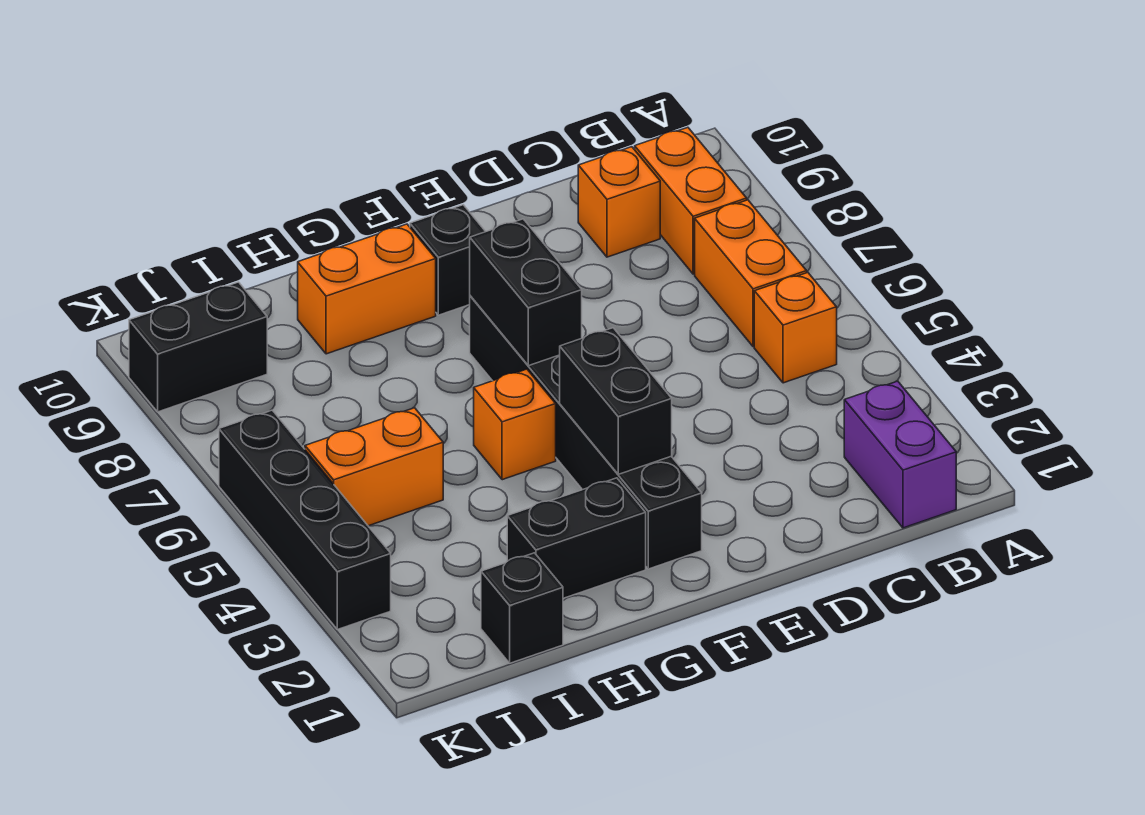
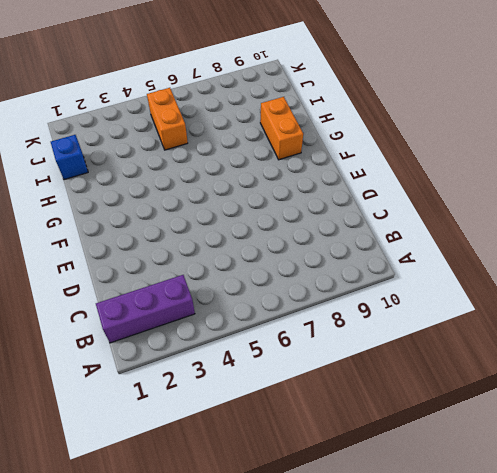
purple brick B1:B3 level 1 -> purple brick B1:B2 level 1
blue brick I1 level 1 -> black brick I1 level 1
none -> orange brick B5 level 1
none -> orange brick B6:B7 level 1
none -> orange brick B8:B9 level 1

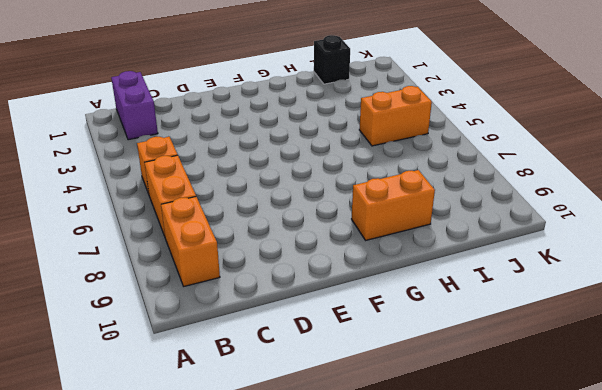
none -> orange brick C9 level 1
none -> black brick F2:F7 level 1
none -> black brick F9 level 1

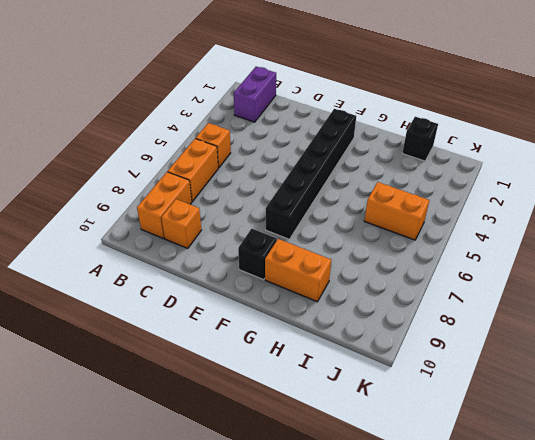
none -> black brick G2:H2 level 1
none -> orange brick G5 level 1
none -> black brick J9:K9 level 1

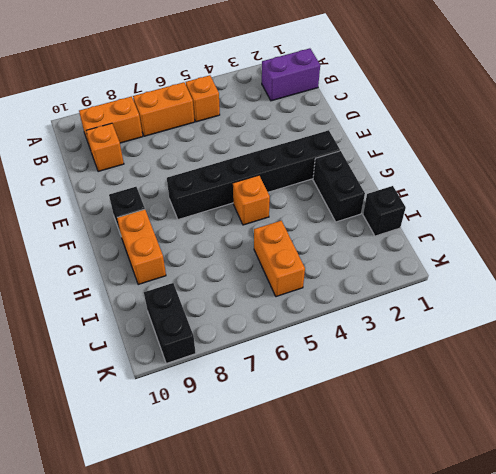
none -> black brick K3:K6 level 1
none -> black brick F3:F4 level 2
none -> black brick F6:F7 level 2

